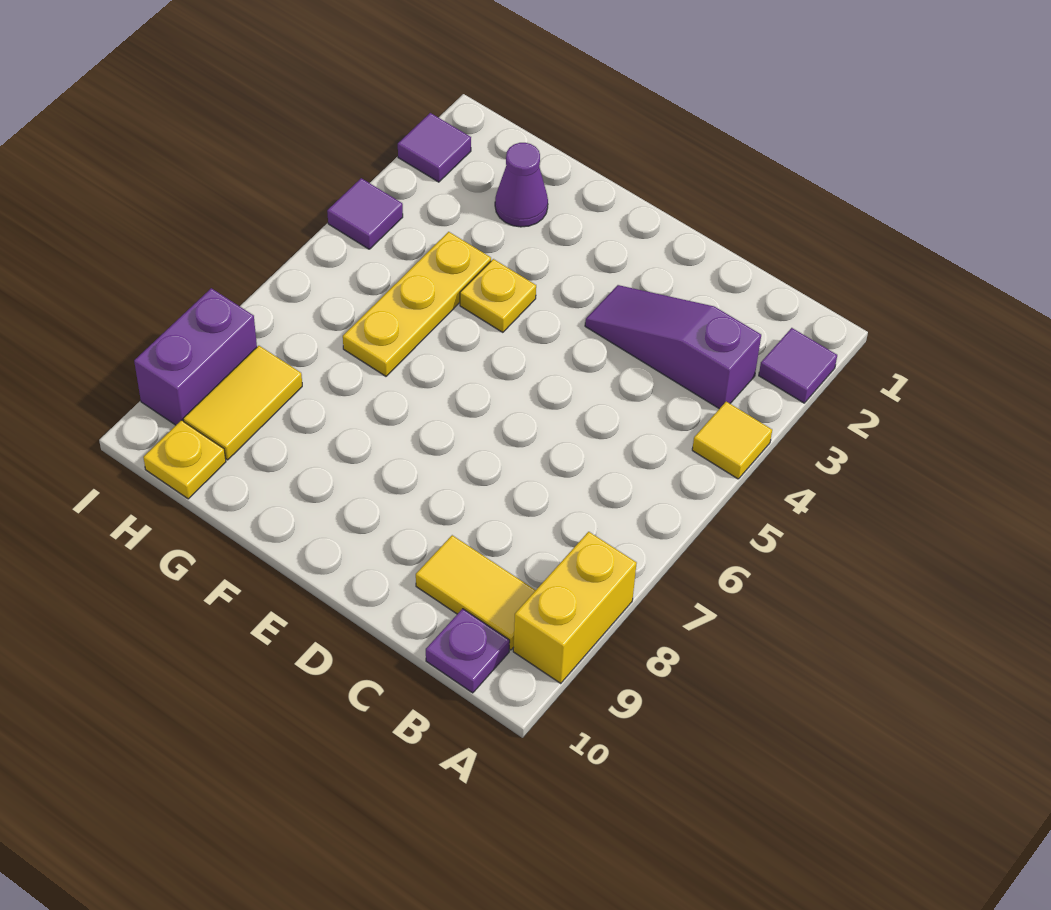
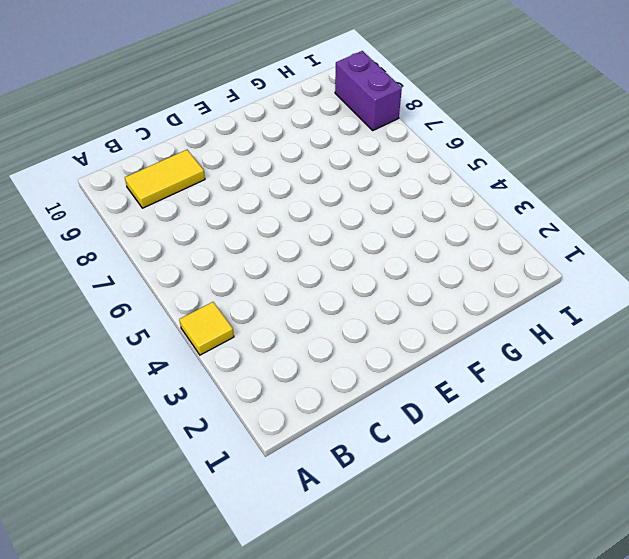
none -> purple tile A2 level 1
none -> yellow brick A8:A9 level 1
none -> purple slope B3:D3 level 1 top B

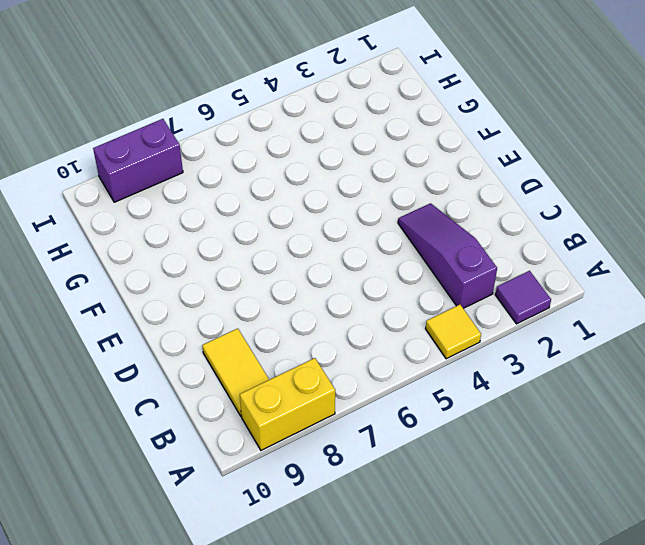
none -> purple plate B10 level 1
none -> yellow plate F4 level 1
none -> purple cone G2 level 1

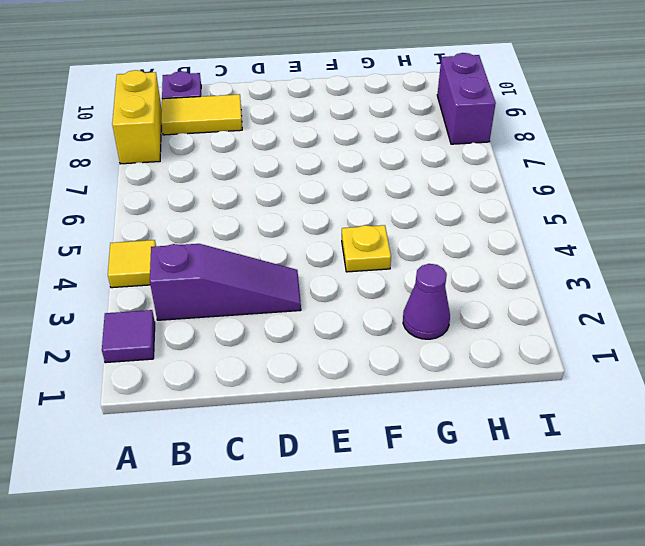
none -> yellow plate G4:G6 level 1
none -> yellow tile H8:H9 level 1
none -> yellow plate H10 level 1

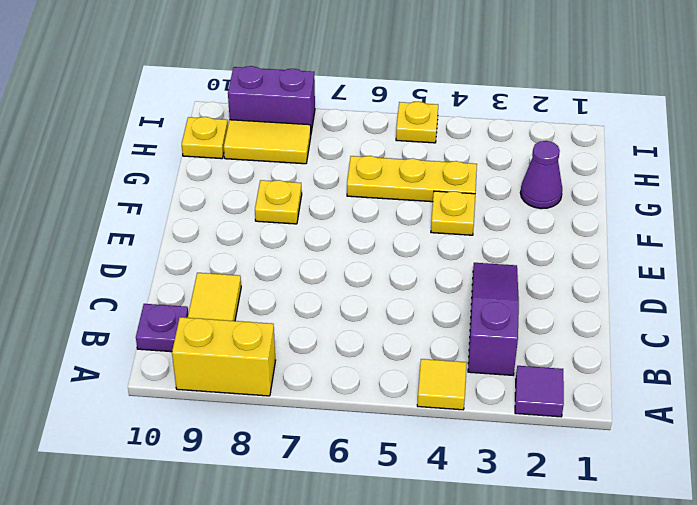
yellow plate F8 level 1 -> none
yellow plate I5 level 1 -> none
none -> purple tile I2 level 1
none -> purple tile I4 level 1

